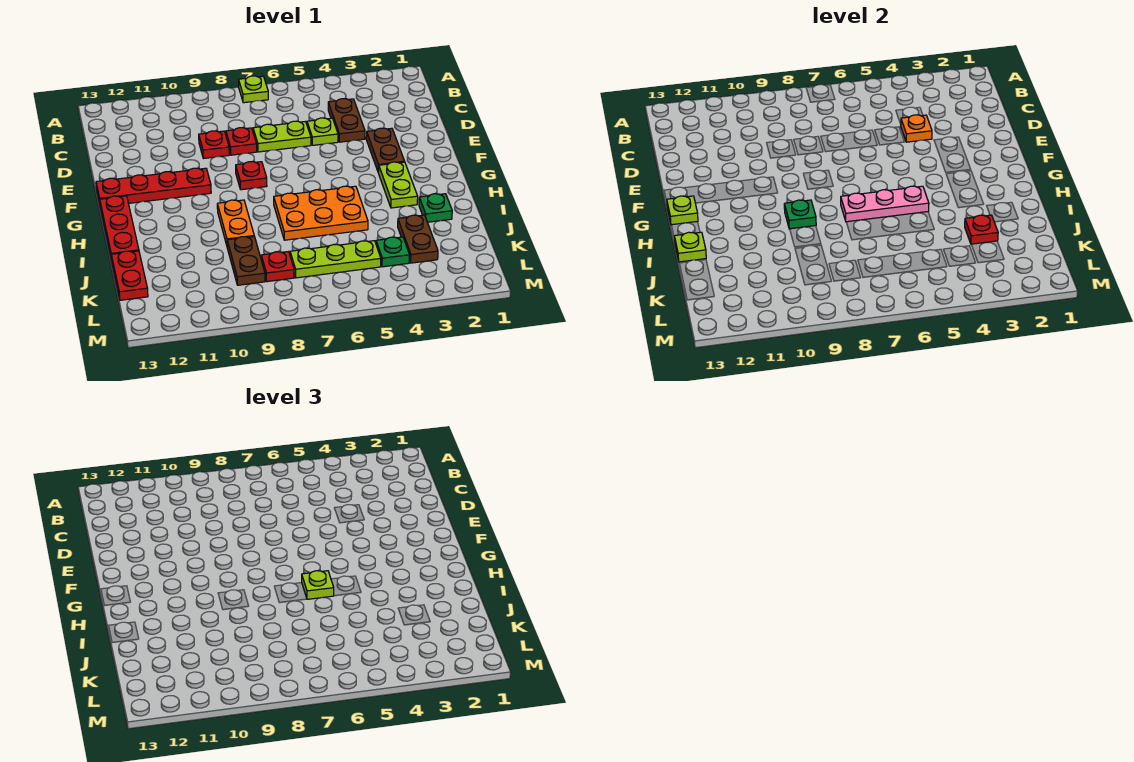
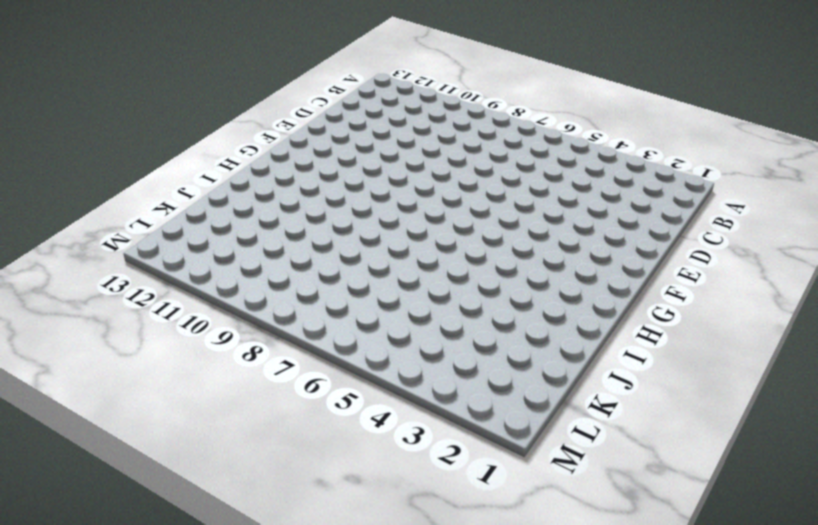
none -> lime plate A7 level 1
none -> brown plate C4:D4 level 1
none -> lime plate D5 level 1

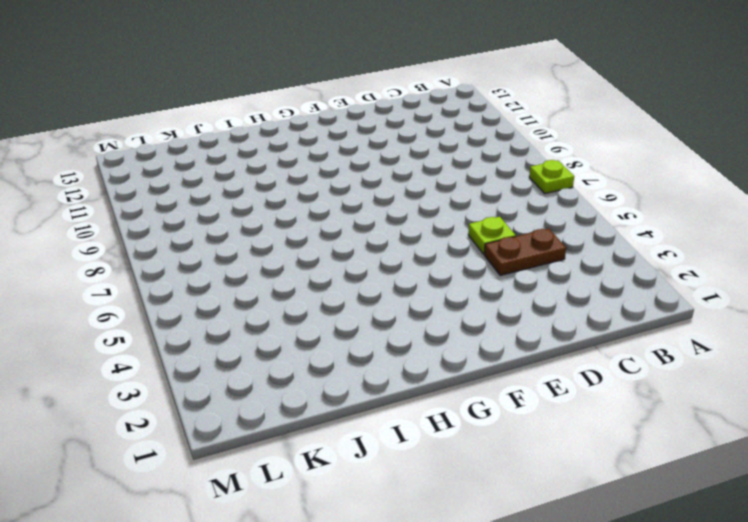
none -> lime plate D6:D7 level 1
none -> red plate D8 level 1
none -> red plate D9 level 1

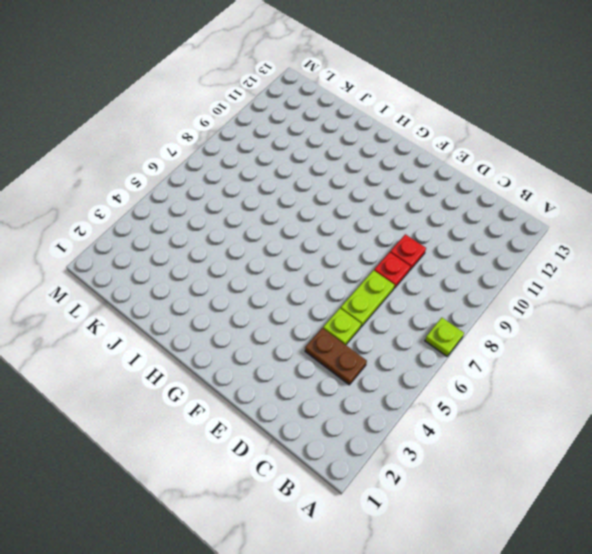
none -> brown plate E3:F3 level 1
none -> red plate F8 level 1
none -> red plate F10:F13 level 1

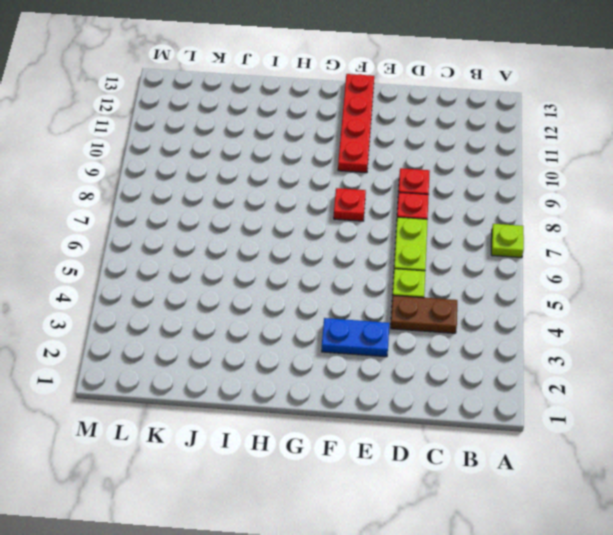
blue plate E3:F3 level 1 -> brown plate E3:F3 level 1
none -> lime plate G3:H3 level 1
none -> red plate G13:I13 level 1
none -> orange plate H5:I7 level 1

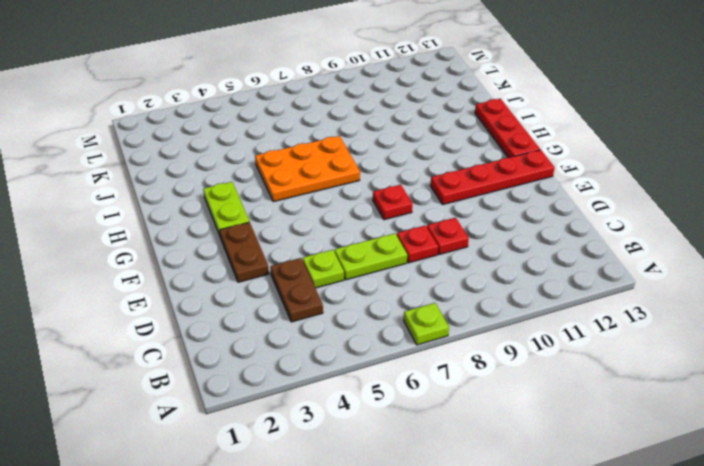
none -> orange plate H9:I9 level 1
none -> green plate I2 level 1
none -> brown plate J3:K3 level 1

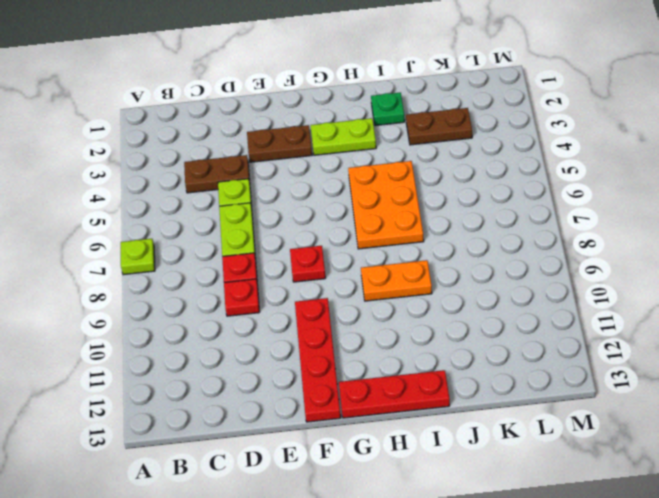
none -> brown plate J9:K9 level 1
none -> red plate J13:K13 level 1
none -> green plate K4 level 1

